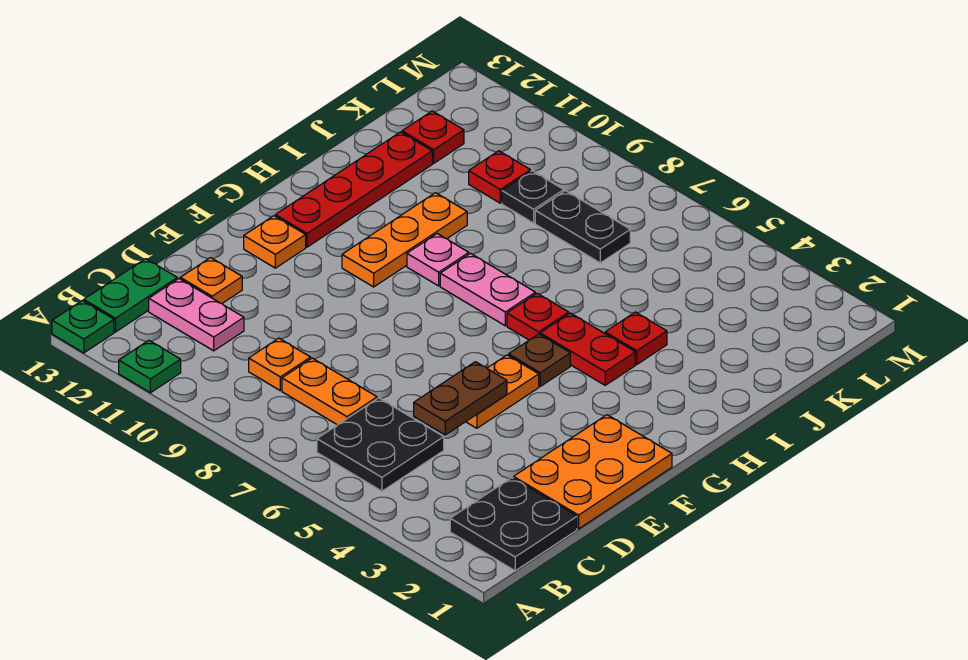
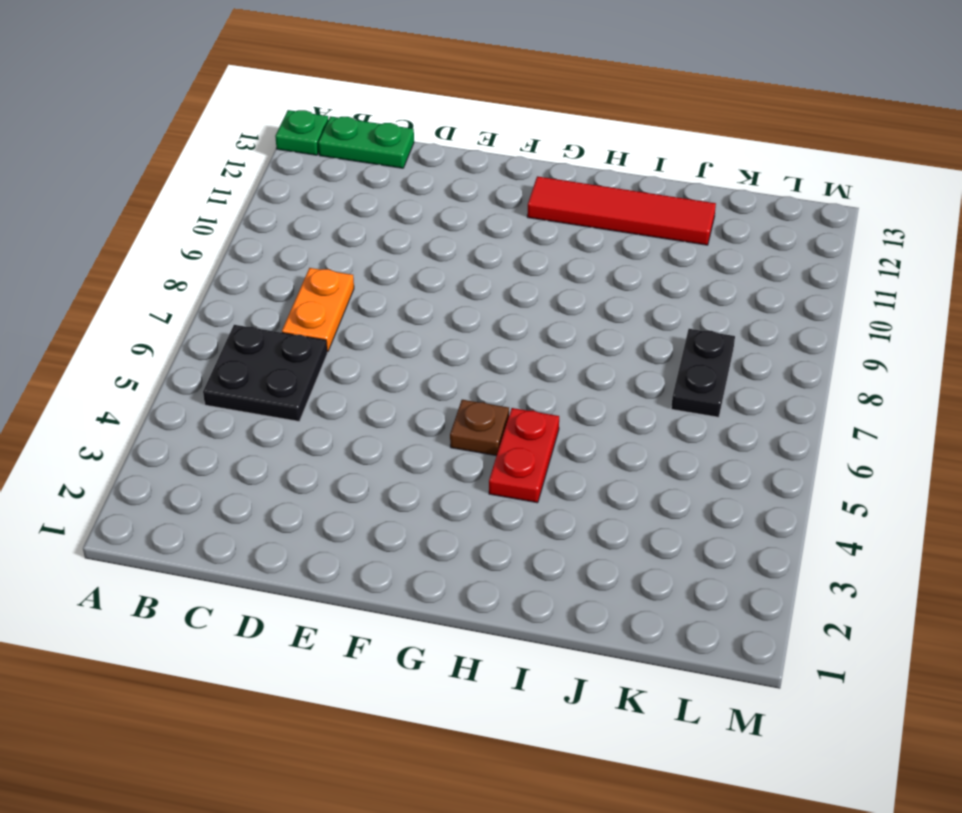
red tile G12:J12 level 1 -> red plate G12:J12 level 1
none -> green plate A11 level 1
none -> black plate B1:C2 level 1
none -> orange plate C9 level 1

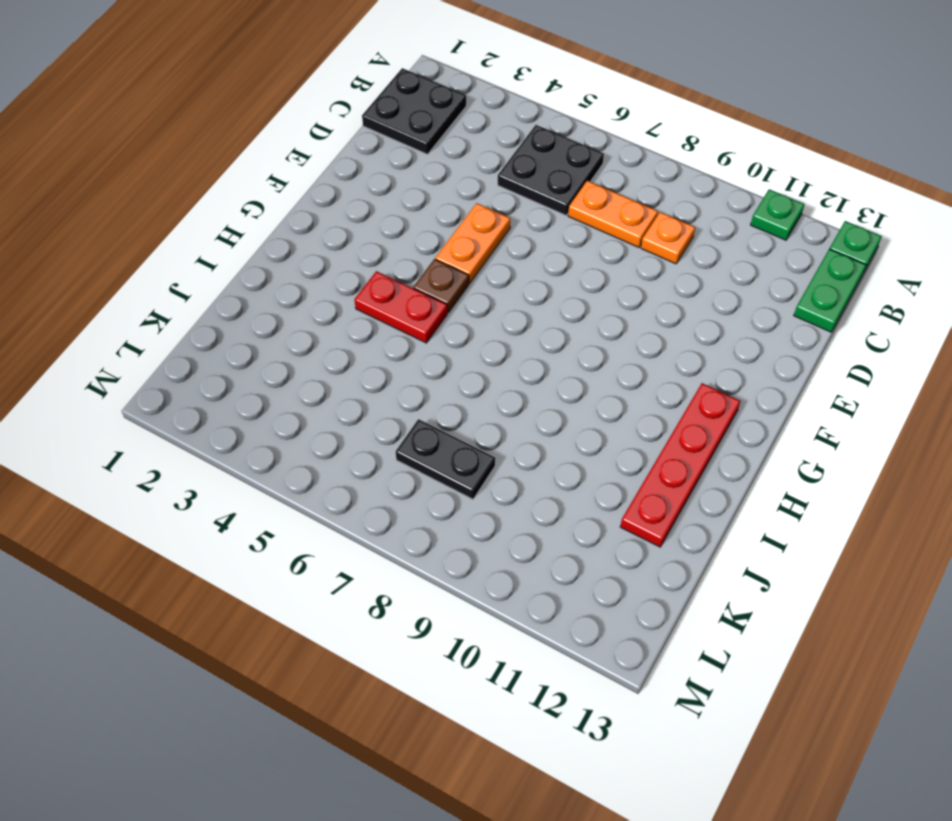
none -> pink plate C11:C12 level 1
none -> orange plate D1:F2 level 1
none -> orange plate D12 level 1

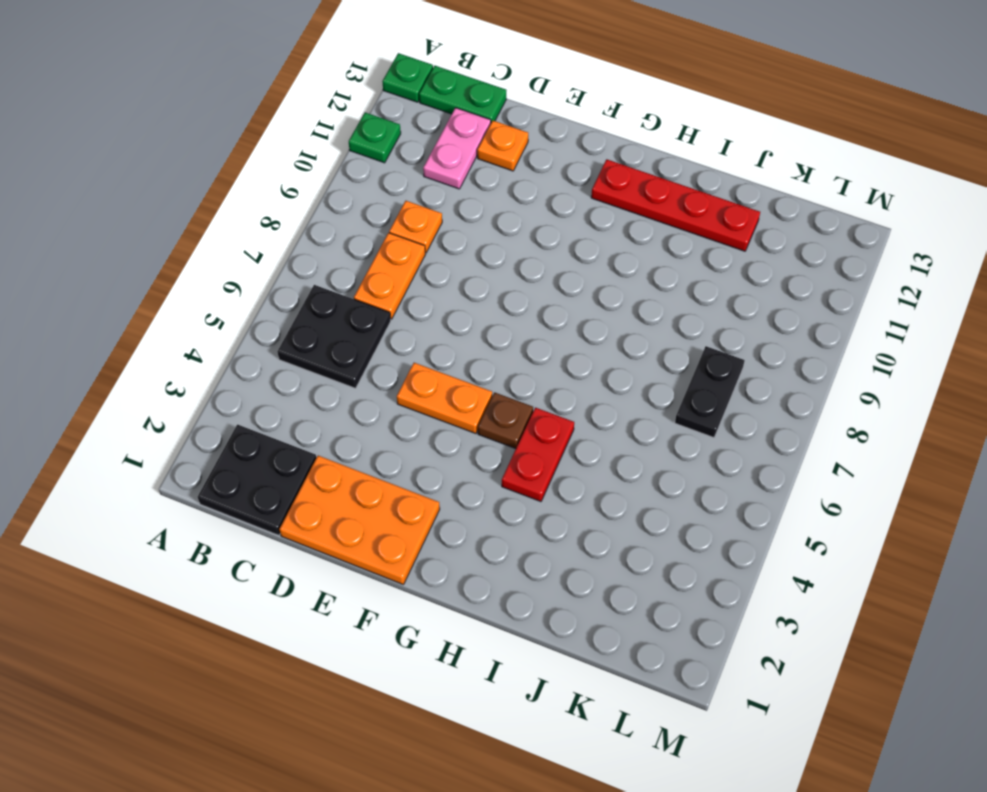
none -> orange plate F12 level 1
none -> orange plate G10:I10 level 1
none -> red plate H6 level 1

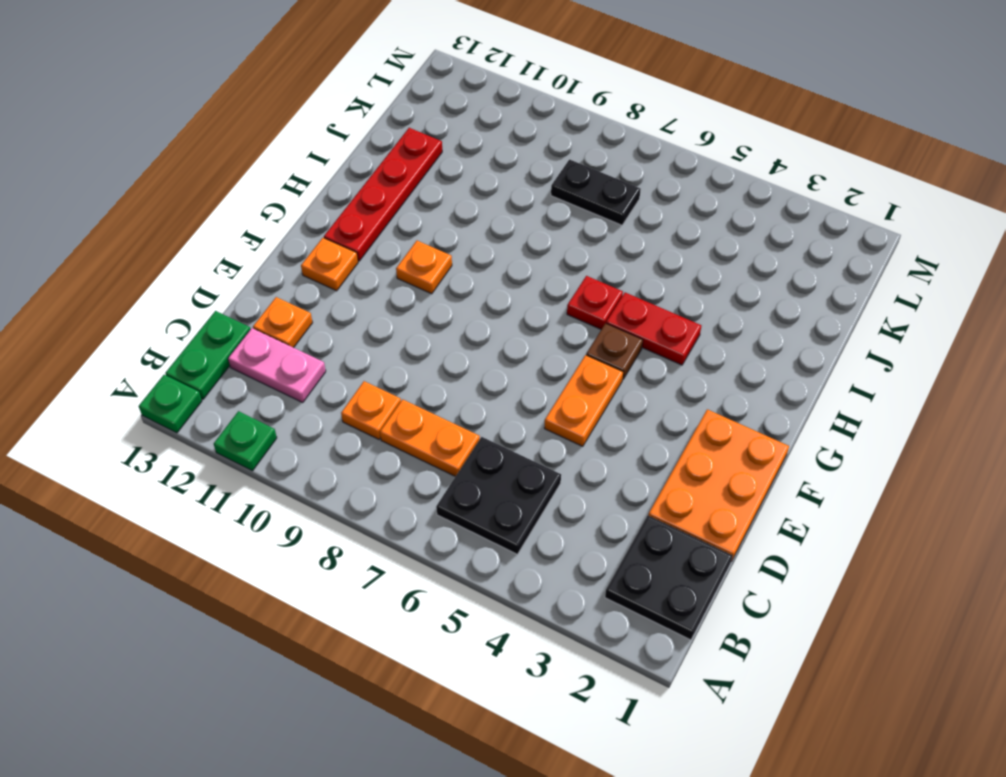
orange plate G10 level 1 -> orange plate G10:I10 level 1
none -> pink plate H7:H8 level 1
none -> pink plate H9 level 1
none -> red plate I4 level 1

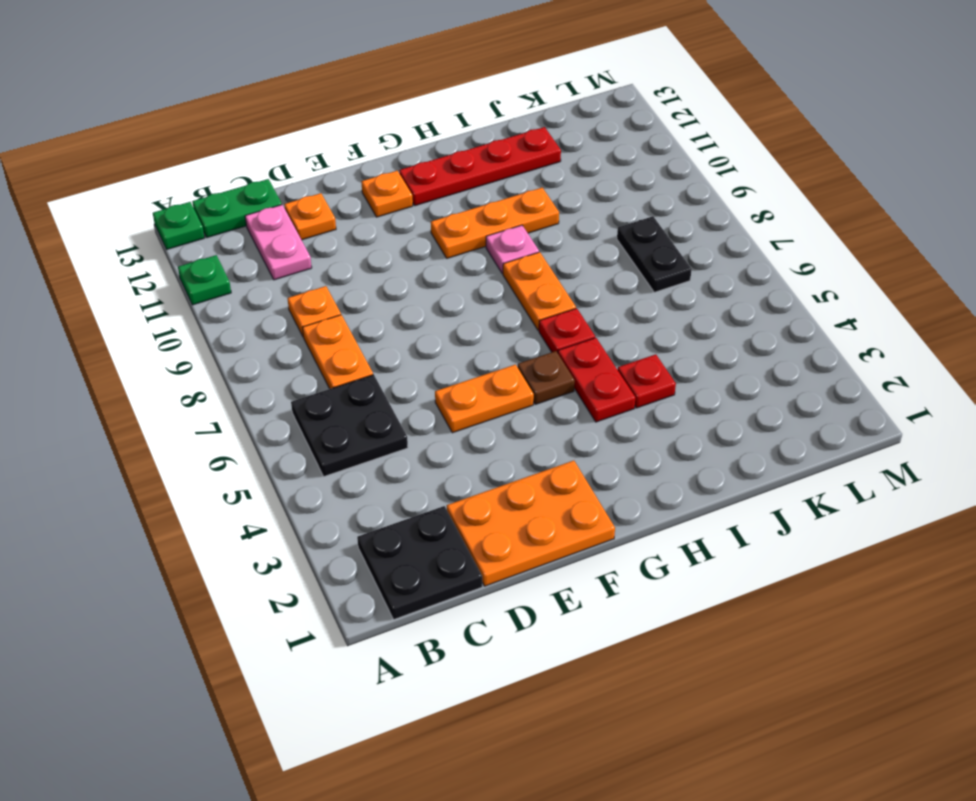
orange plate H7:H8 level 1 -> pink plate H7:H8 level 1
none -> black plate K9 level 1
none -> red plate K10 level 1
none -> red plate K12 level 1

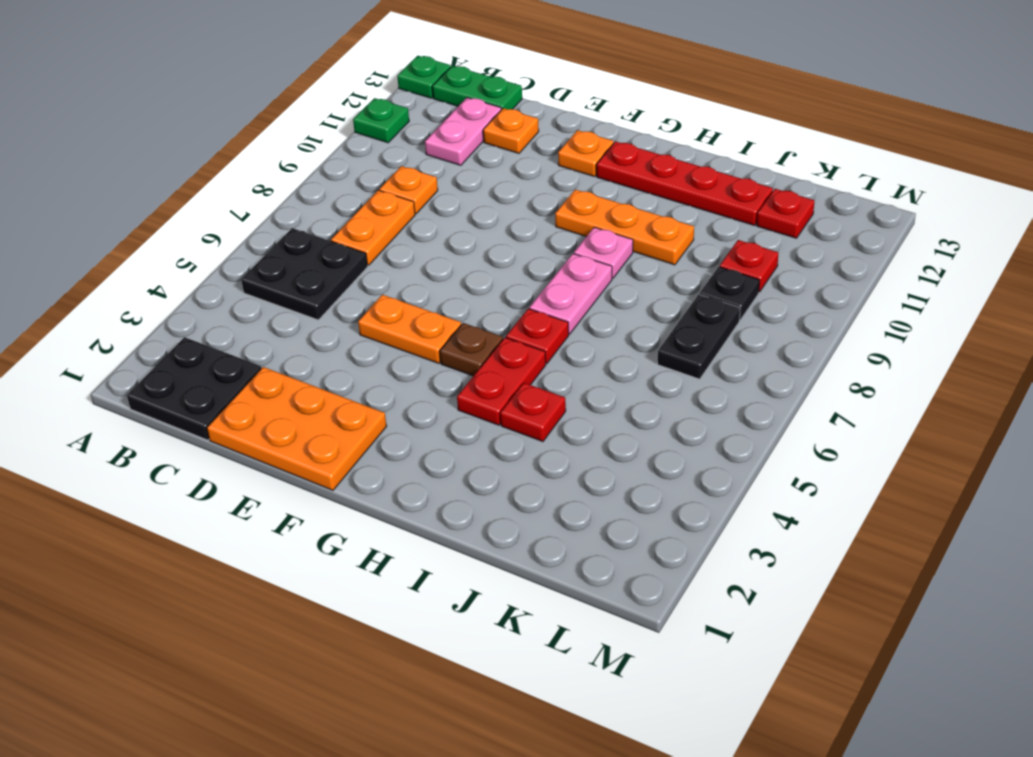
none -> brown plate D5:E5 level 2

